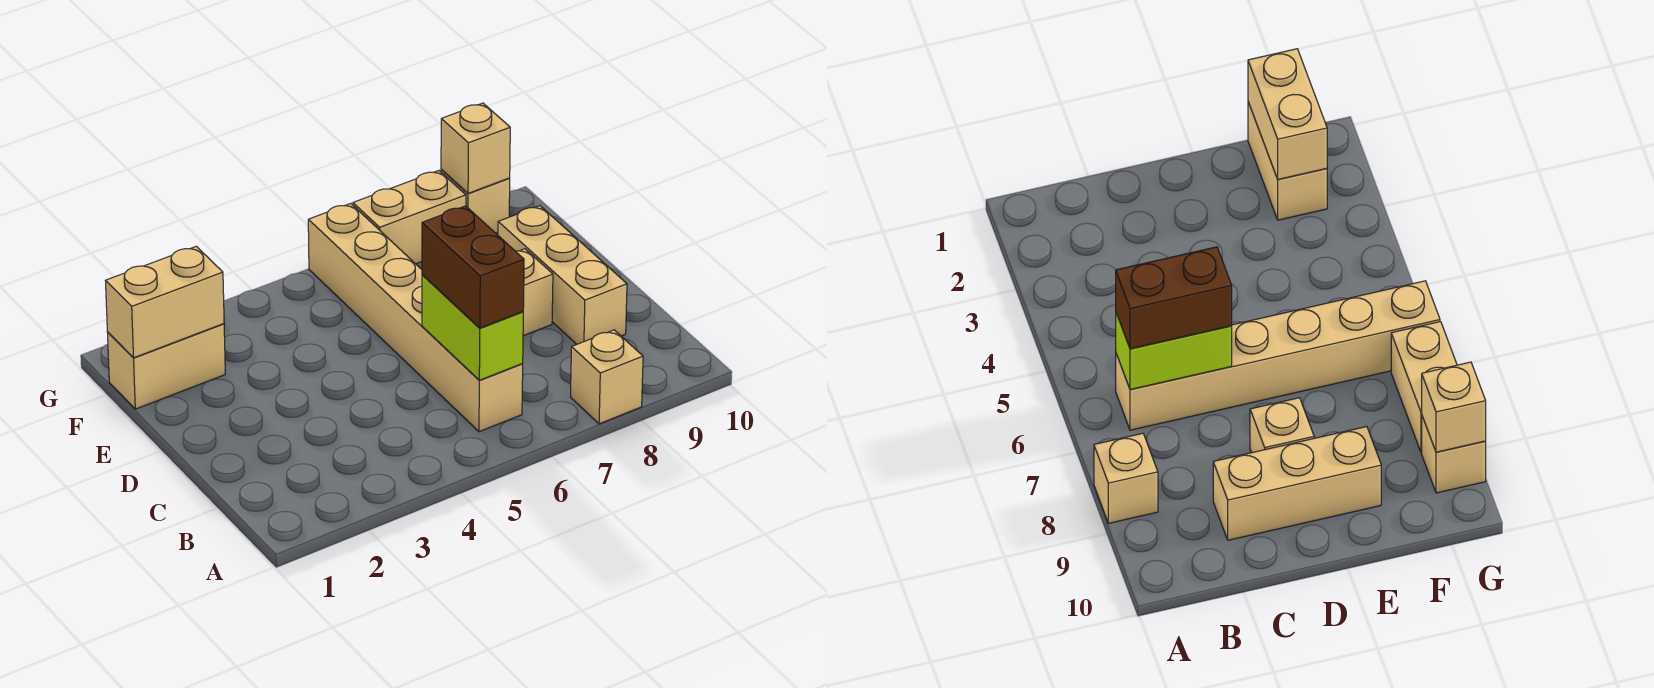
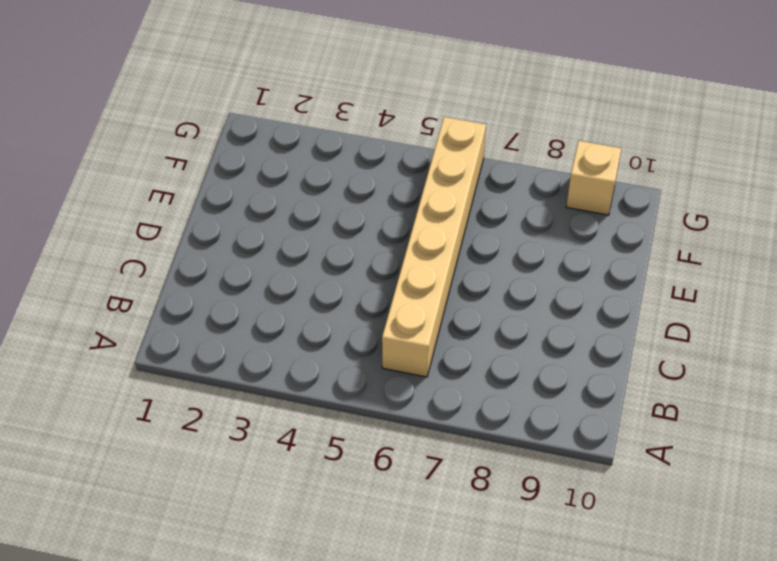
none -> tan brick A8 level 1
none -> tan brick C9:E9 level 1

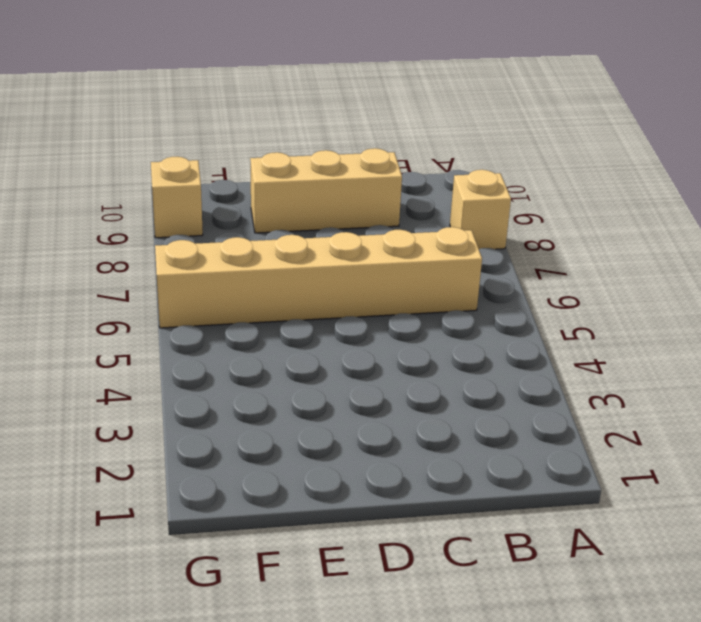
none -> tan brick D8 level 1
none -> tan brick F1:F2 level 1

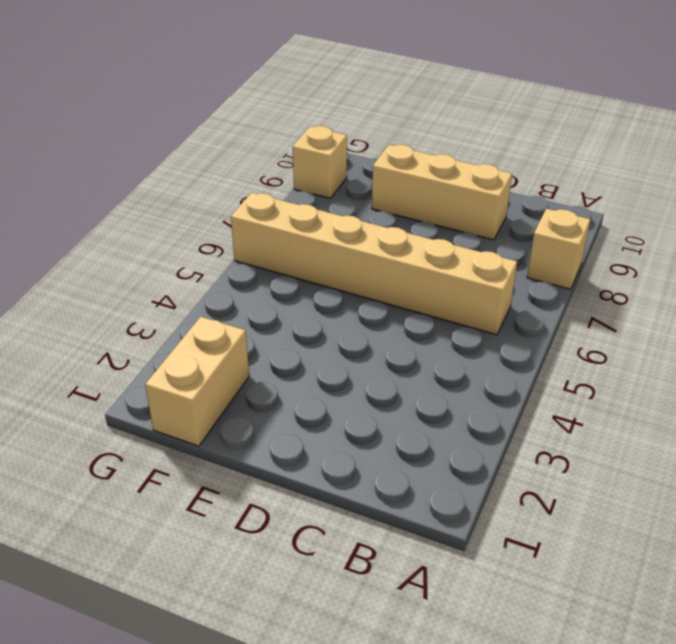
none -> tan brick D8 level 1
none -> tan brick G7:G8 level 1

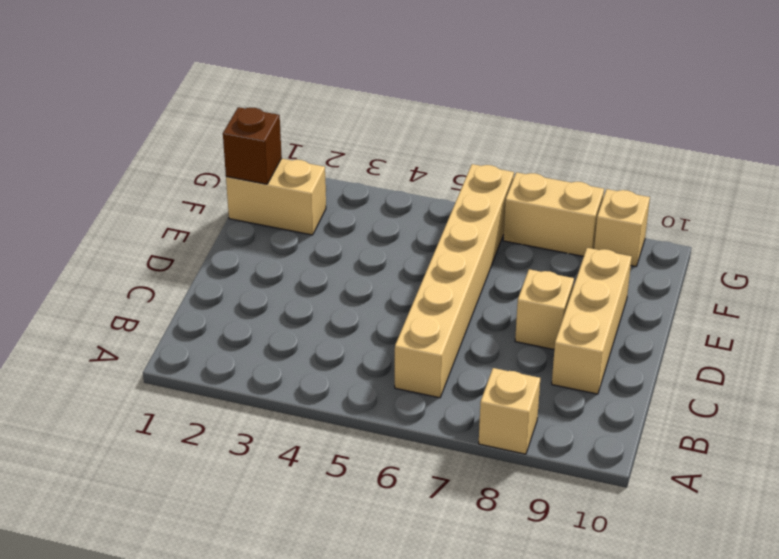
brown brick F1 level 2 -> tan brick F1:F2 level 2
none -> lime brick B6:C6 level 2
none -> tan brick G9 level 2

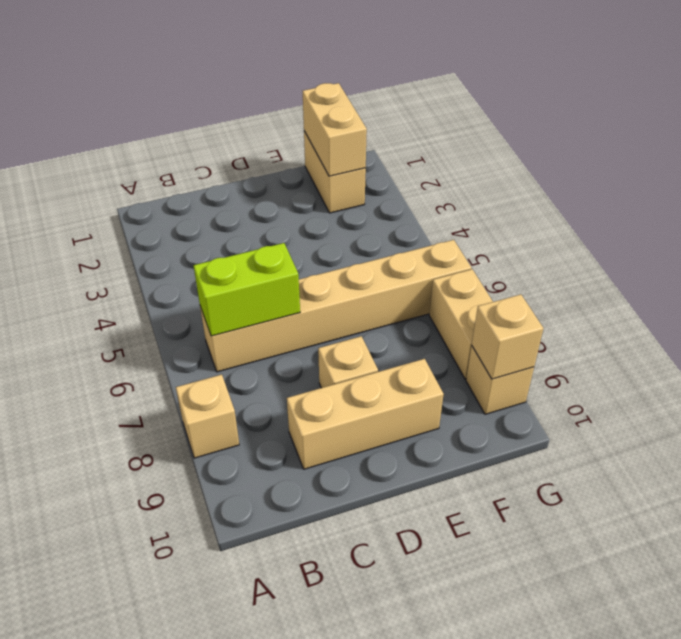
none -> brown brick B6:C6 level 3

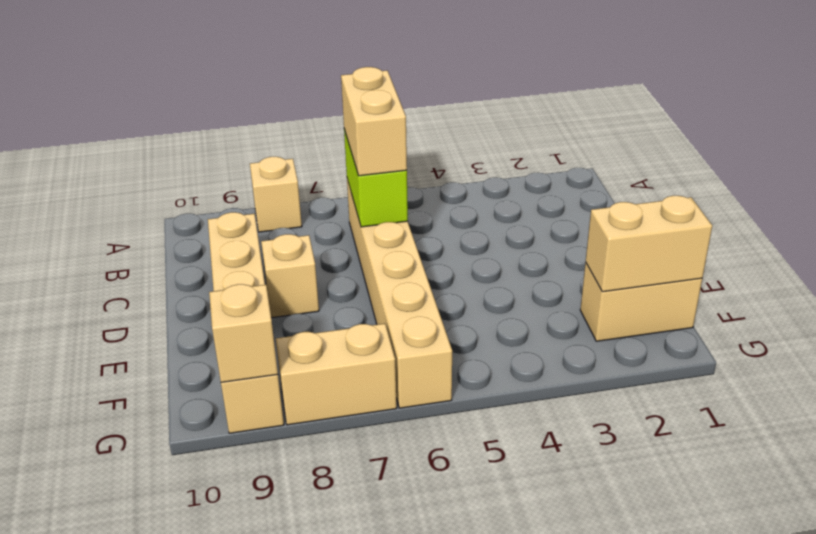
tan brick B6:C6 level 3 -> brown brick B6:C6 level 3

